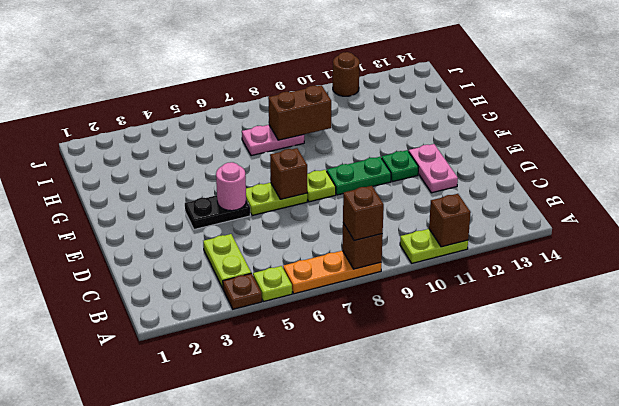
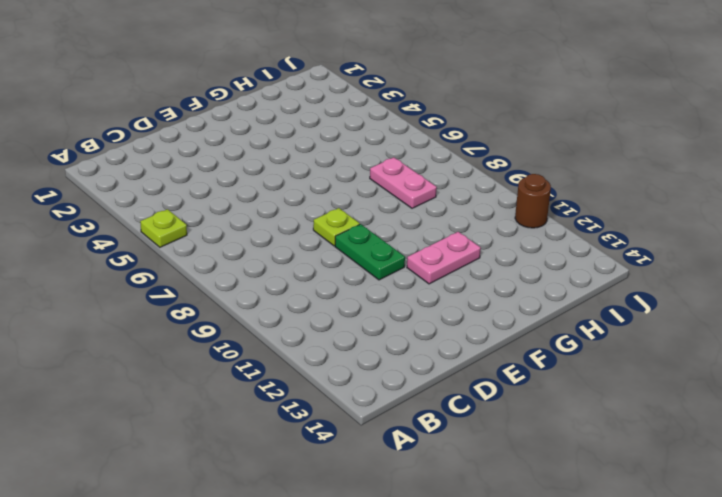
pink plate F11:G11 level 1 -> pink plate D12:E12 level 1
none -> brown plate A4 level 1
none -> orange plate A6:A8 level 1
none -> lime plate A10:A11 level 1

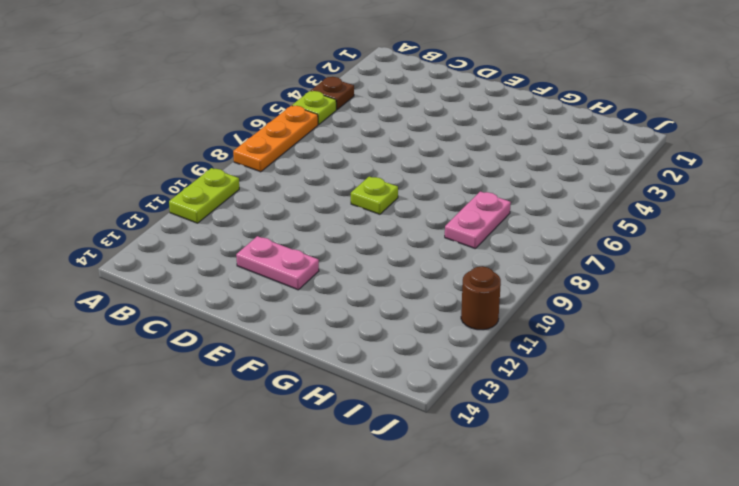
none -> lime plate B4:C4 level 1
none -> black plate E4:E5 level 1
none -> lime plate E6:E7 level 1

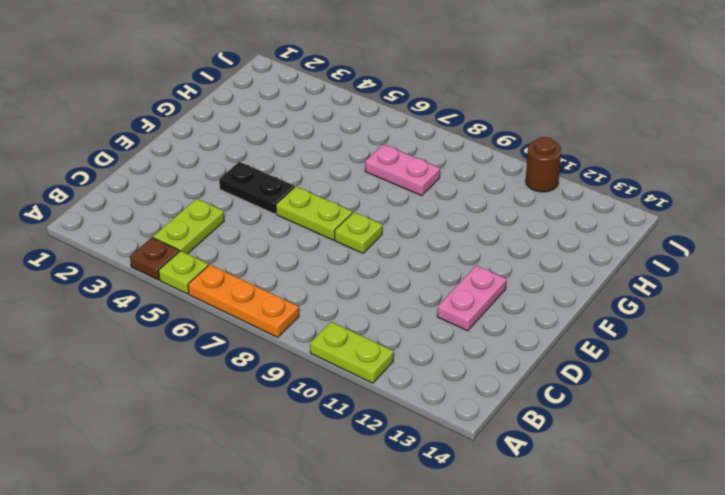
none -> green plate E9:E10 level 1
none -> green plate E11 level 1
none -> brown brick A8 level 2

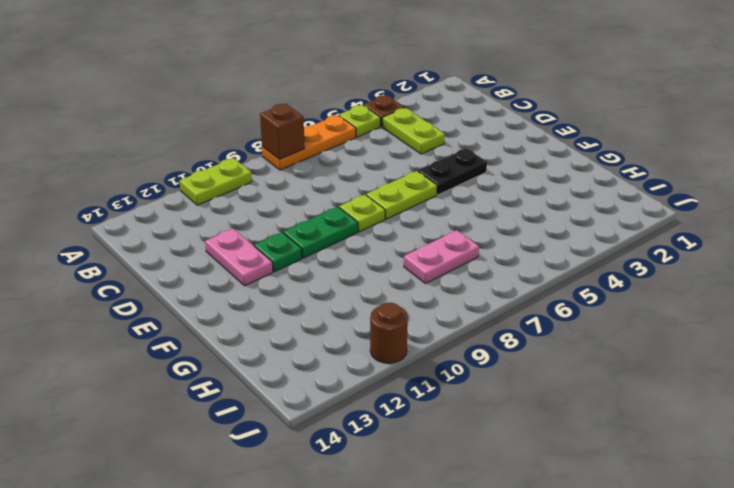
none -> brown brick A11 level 2
none -> pink round brick E5 level 2
none -> brown brick E7 level 2

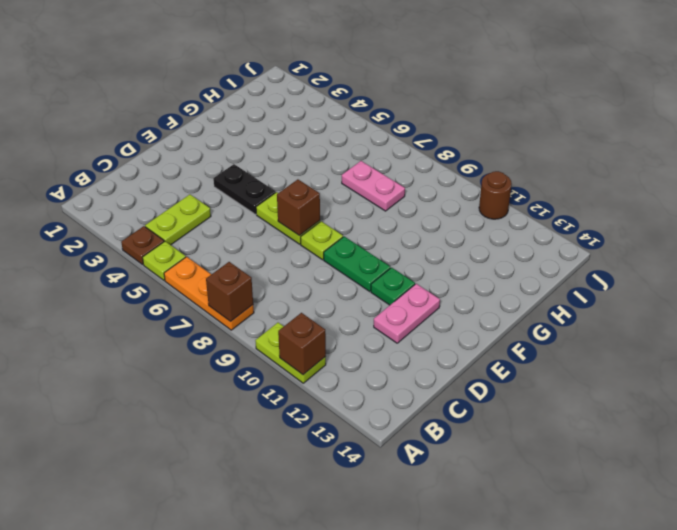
none -> pink round brick E5 level 2
none -> brown brick H8:H9 level 2
none -> brown brick A8 level 3

